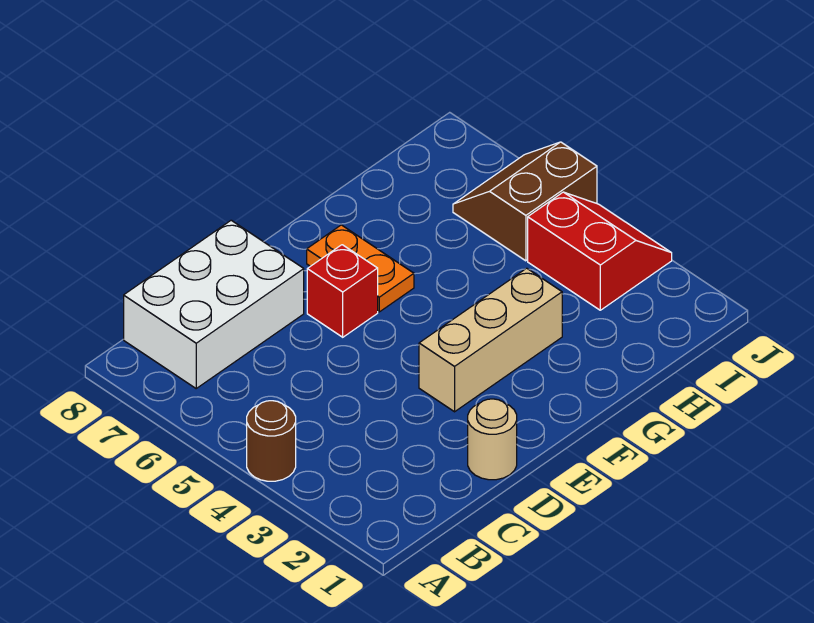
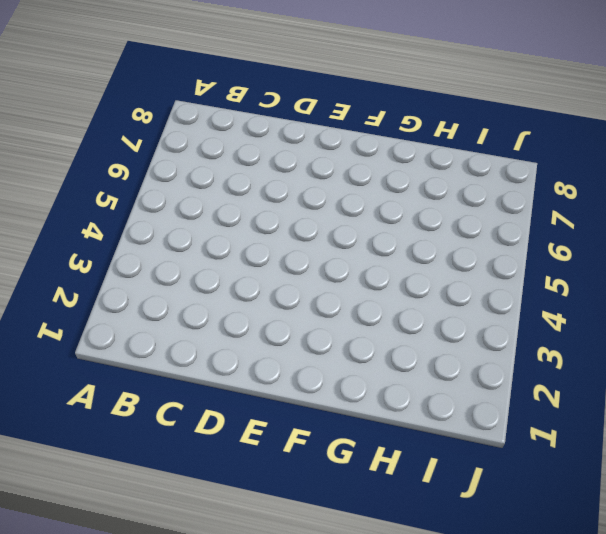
none -> brown round brick A4 level 1
none -> white brick B7:D8 level 1

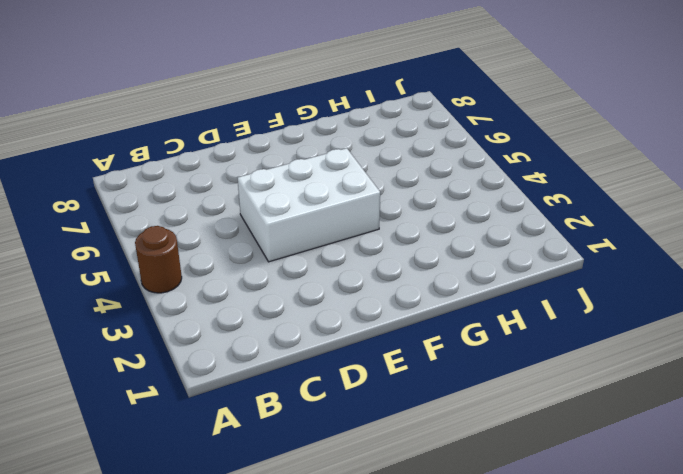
white brick D4:F5 level 1 -> white brick B7:D8 level 1
none -> tan round brick D1 level 1
none -> tan brick E3:G3 level 1

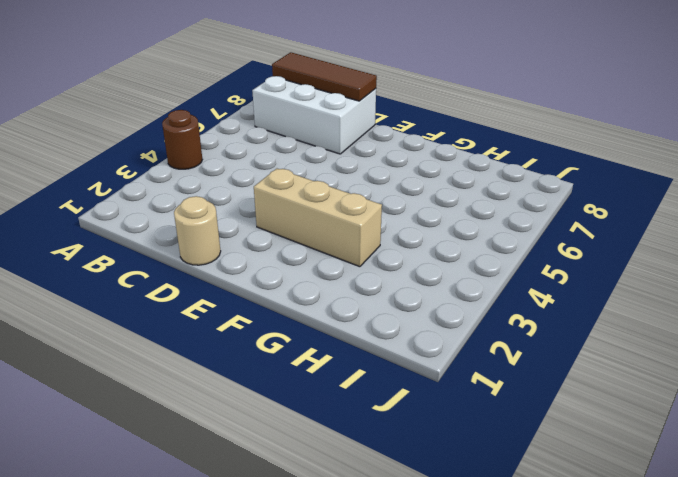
brown tile B8:D8 level 2 -> none
none -> red brick E6 level 1
none -> orange plate F6:F7 level 1

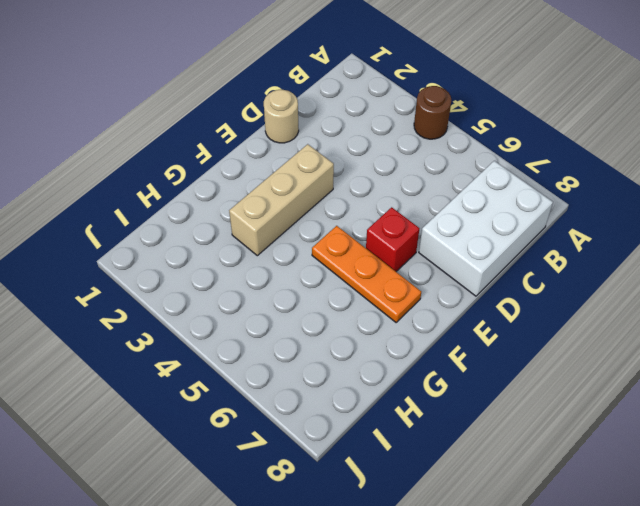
orange plate F5:F7 level 1 -> orange plate F6:F7 level 1
none -> red slope I3:J4 level 1 top I
none -> brown slope I5:J6 level 1 top 5

